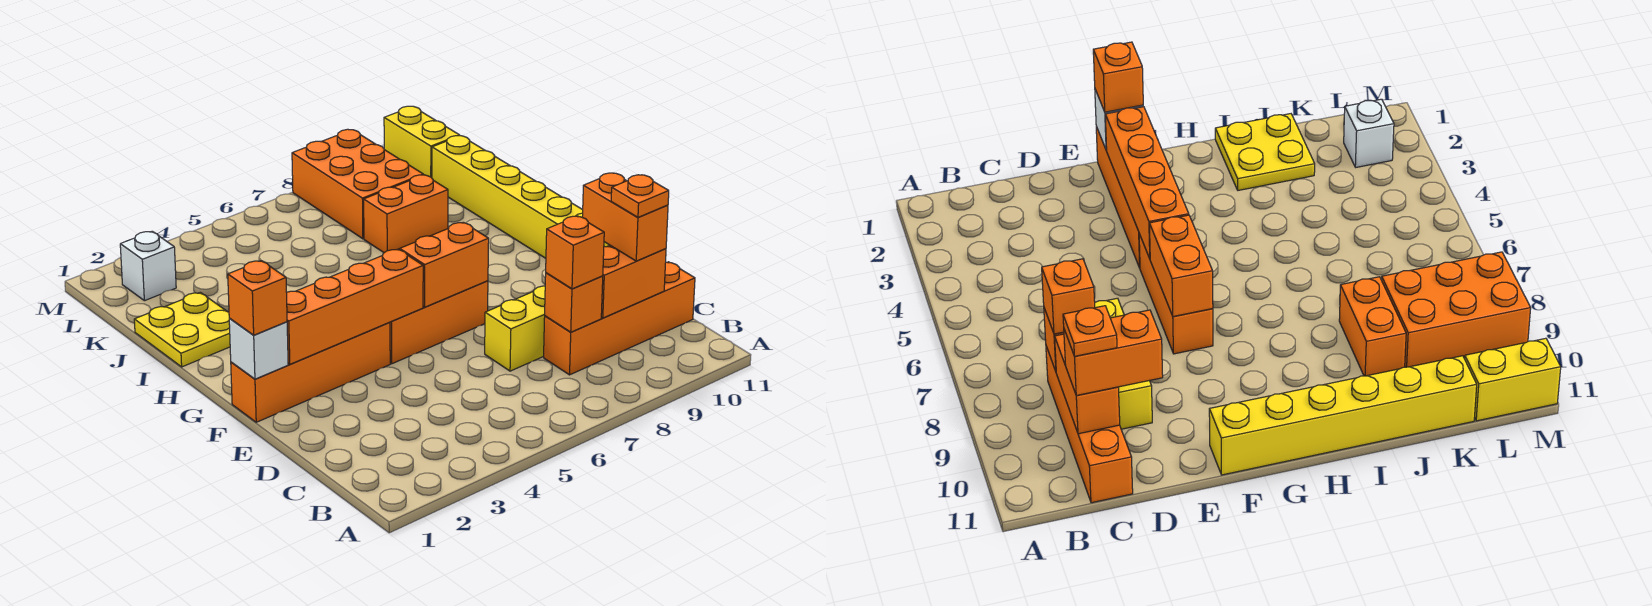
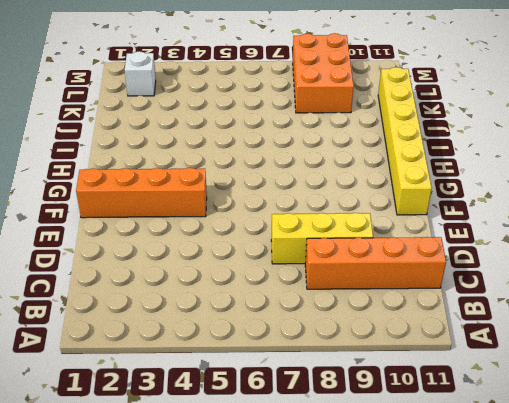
none -> orange brick F5:F7 level 1
none -> yellow plate I1:J2 level 1
none -> orange brick J8:J9 level 1

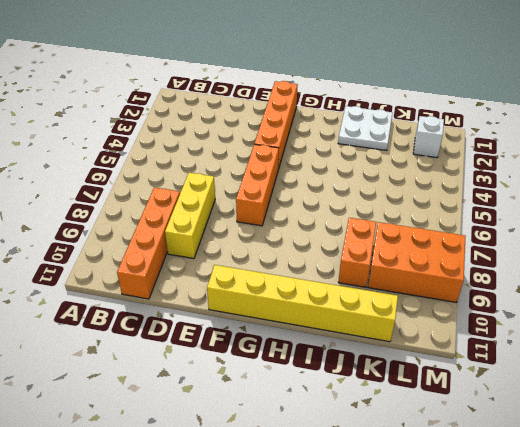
white plate I1:J2 level 1 -> yellow plate I1:J2 level 1
none -> yellow brick L11:M11 level 1
none -> orange brick C8 level 2
none -> orange brick C9:C10 level 2

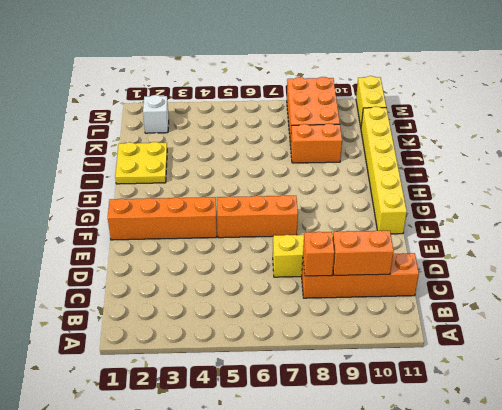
none -> white brick F1 level 2
none -> orange brick F2:F5 level 2
none -> orange brick F6:F7 level 2

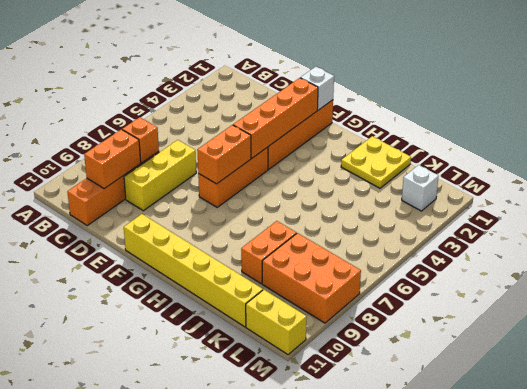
none -> orange brick C8 level 3
none -> orange brick C10:D10 level 3
none -> orange brick F1 level 3

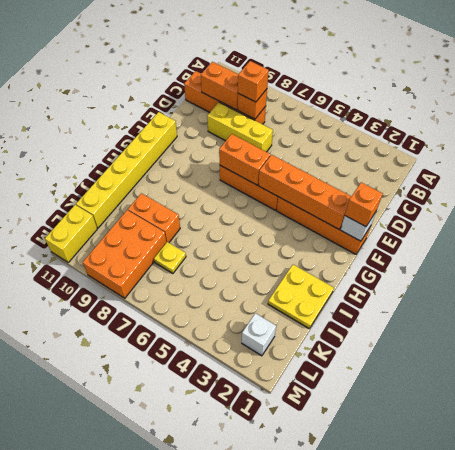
yellow plate K7 level 1 -> none
none -> orange brick C10:D10 level 3
none -> orange plate C10 level 4

